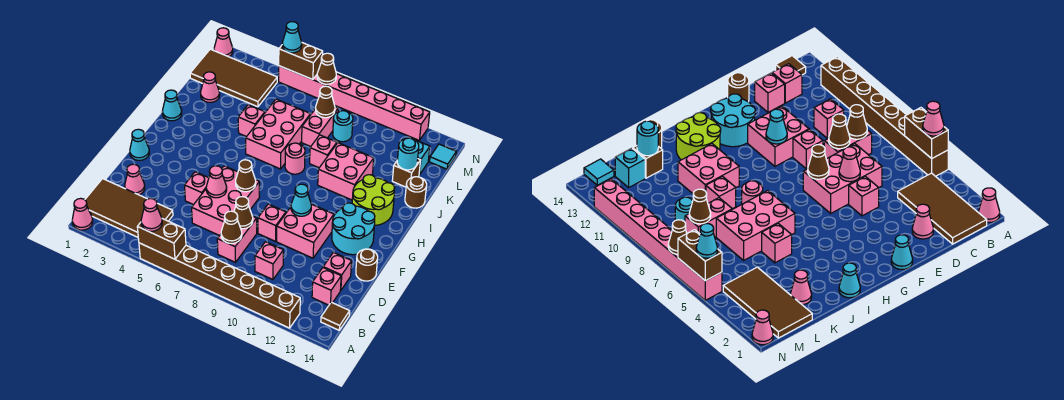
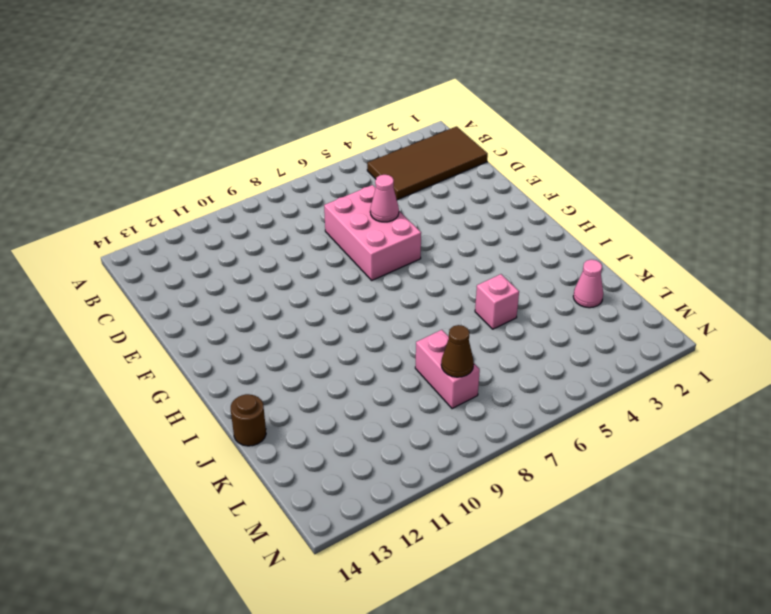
none -> pink cone A1 level 1
none -> brown brick A5:A12 level 1
none -> brown tile B14 level 1
none -> pink brick C8:D8 level 1

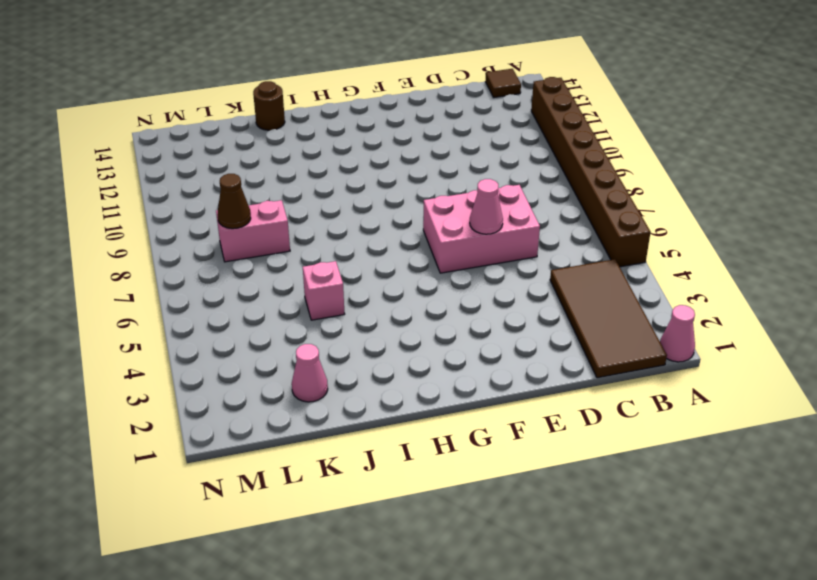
none -> pink brick C8:D8 level 1
none -> pink brick C10 level 1
none -> pink brick C13 level 1
none -> pink cone D2 level 1

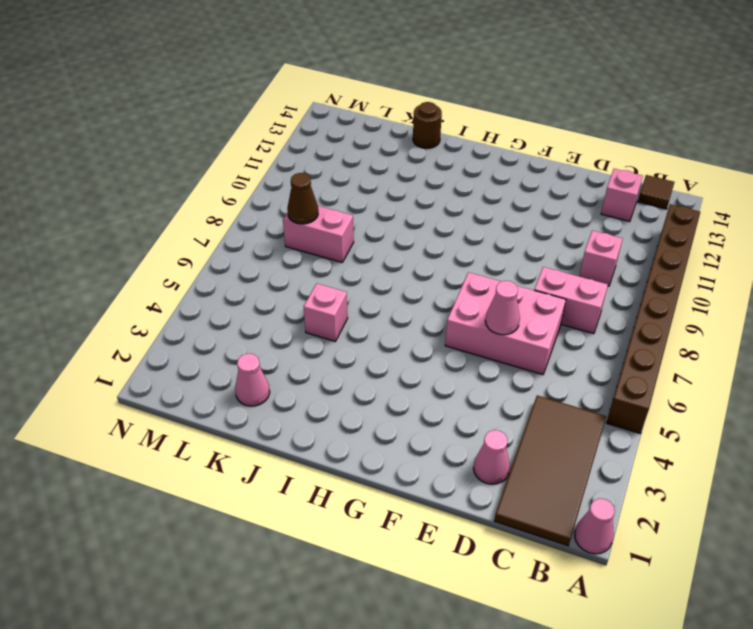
none -> pink brick D13 level 1
none -> pink brick E5 level 1
none -> pink brick E9 level 1
none -> pink brick E10:F11 level 1

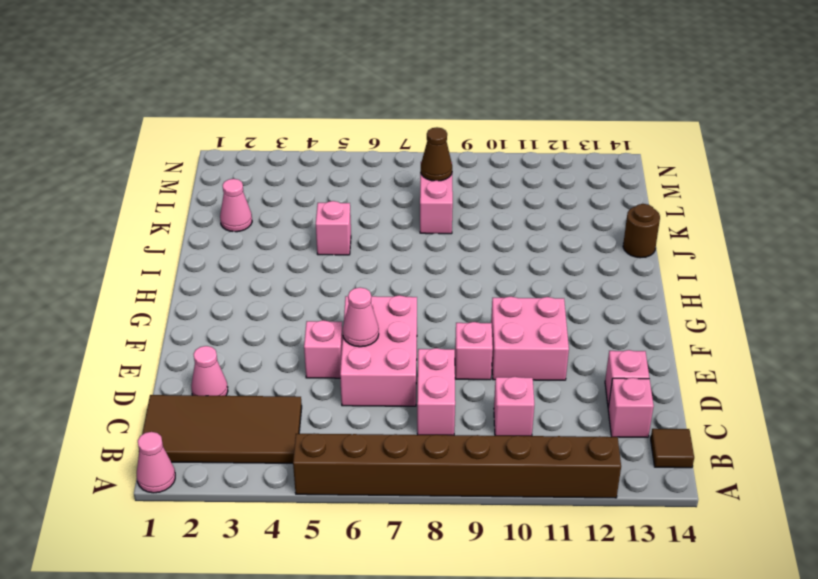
none -> brown round brick E14 level 1
none -> cyan cone F1 level 1
none -> cyan round brick F12:G13 level 1
none -> lime round brick H12:I13 level 1

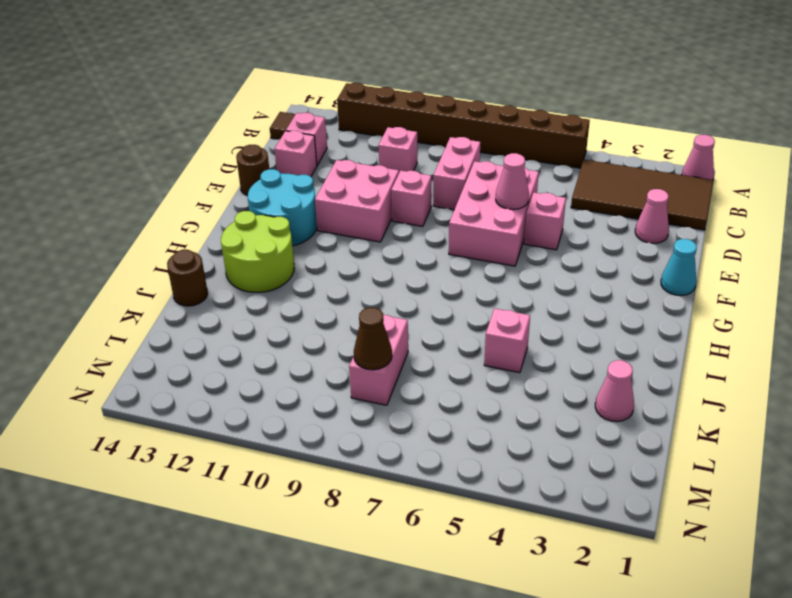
none -> cyan cone I1 level 1
none -> pink brick I6:K7 level 1
none -> pink round brick I8 level 1
none -> pink brick I10:J11 level 1

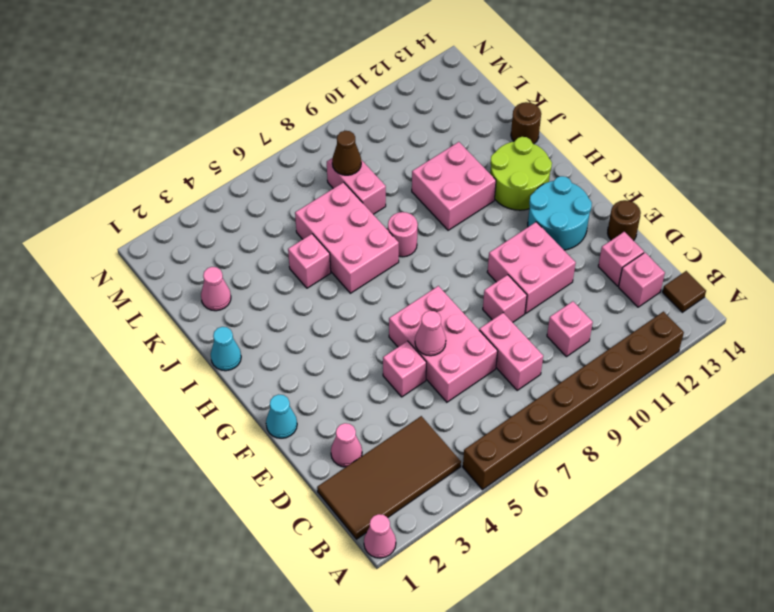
none -> pink brick J9 level 1
none -> brown brick K13 level 1
none -> brown tile L1:M4 level 1
none -> cyan round brick L9 level 1

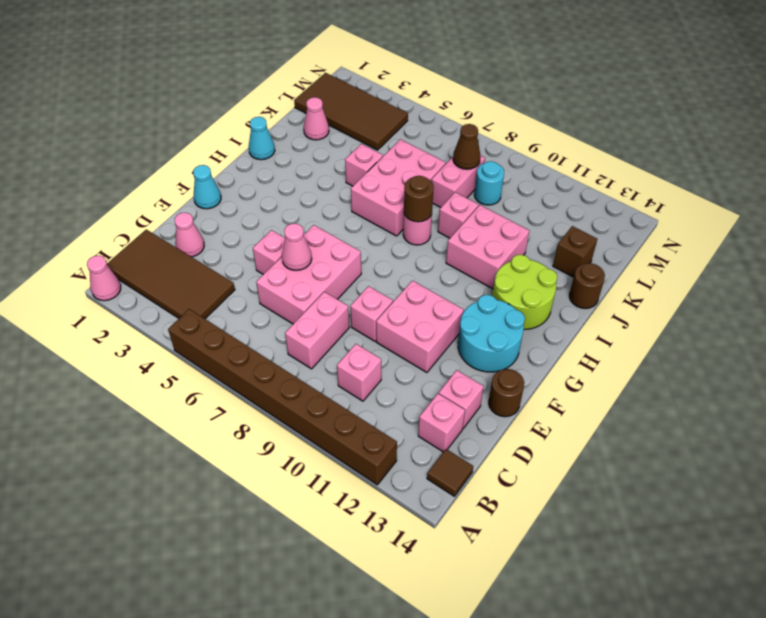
brown round brick I8 level 2 -> none
none -> cyan brick L13 level 1
none -> cyan tile M14 level 1
none -> pink cone N1 level 1
none -> pink brick N5:N12 level 1

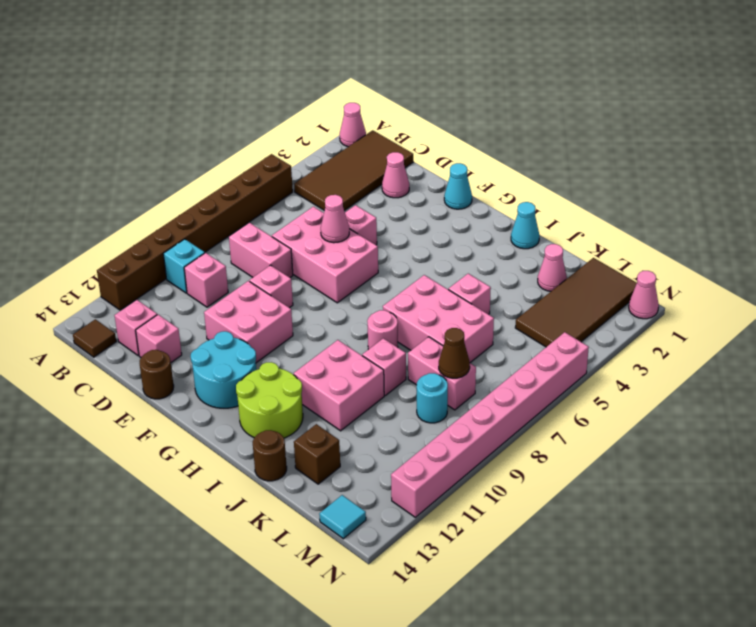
cyan brick B10 level 1 -> cyan brick L13 level 1
none -> brown brick A5:A6 level 2
none -> brown cone C8 level 2
none -> brown cone D8 level 2
none -> brown cone F7 level 2

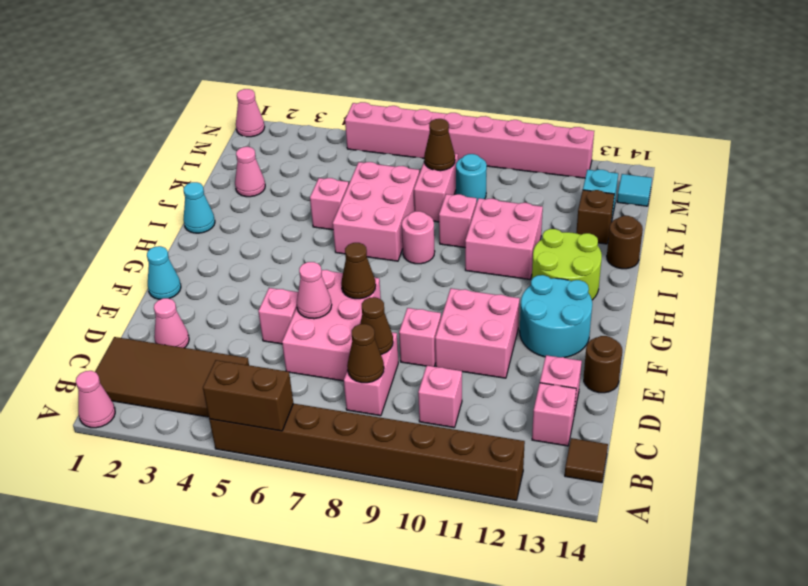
none -> brown tile L1:M4 level 1
none -> cyan cone F10 level 2
none -> cyan round brick K13 level 2
none -> brown brick N5:N6 level 2

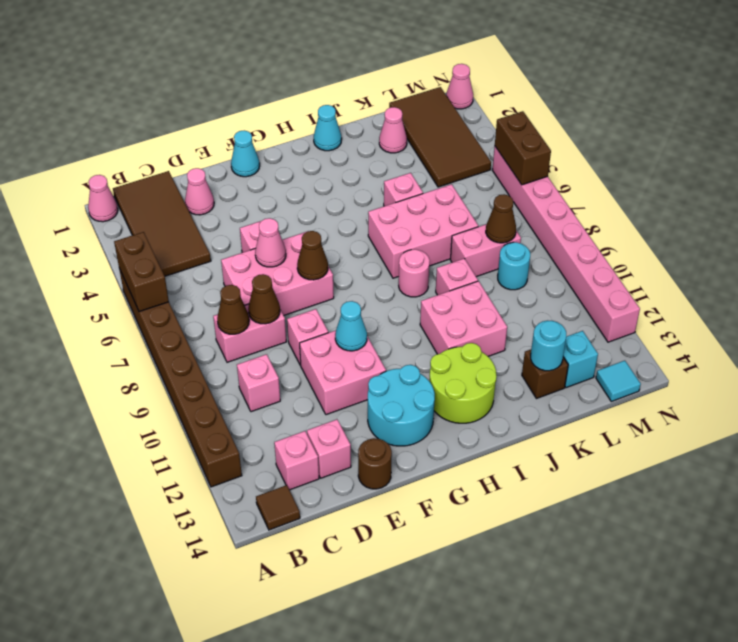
none -> brown round brick J14 level 1
none -> brown cone N7 level 2
none -> pink cone A5 level 3
none -> cyan cone N5 level 3

